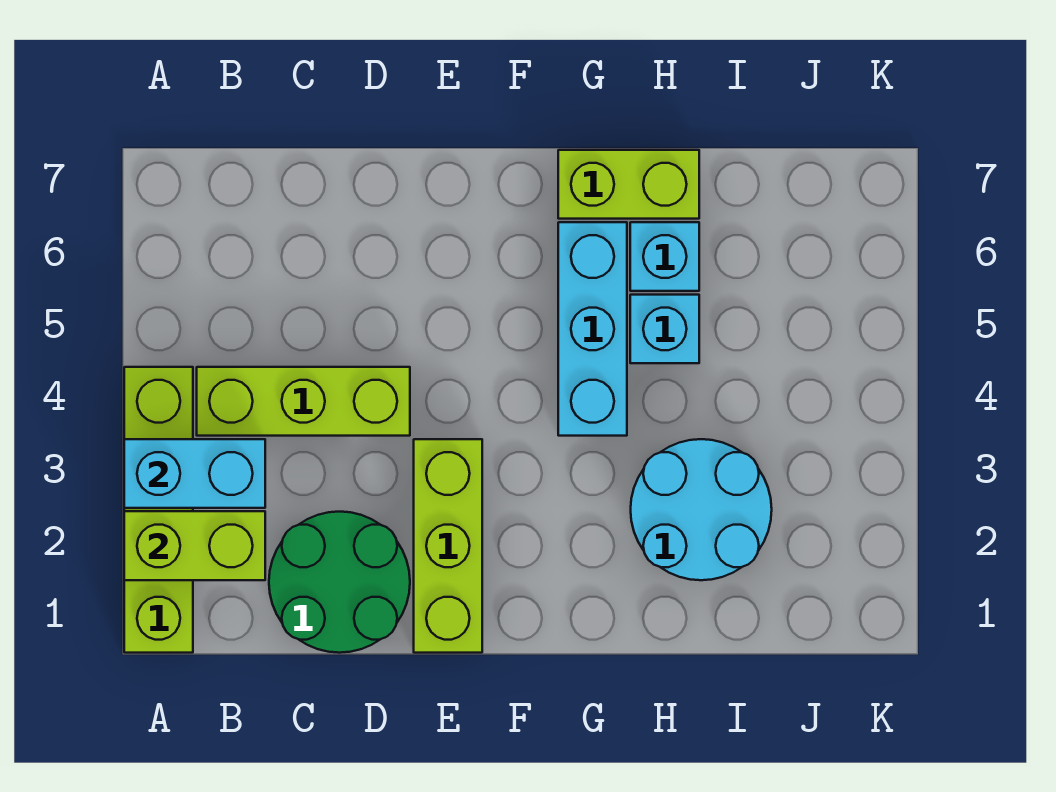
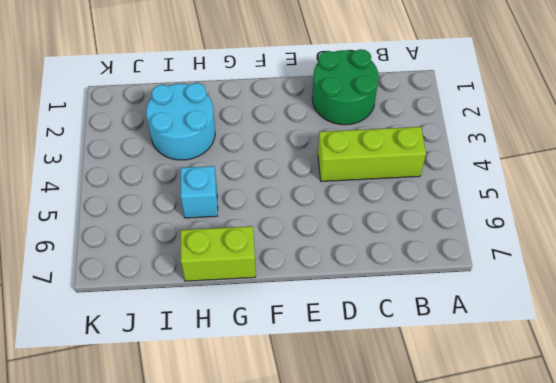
none -> lime brick A1:A4 level 1
none -> lime brick E1:E3 level 1

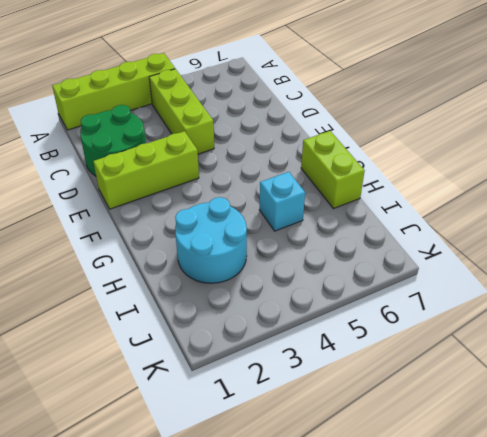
none -> cyan brick G4:G6 level 1
none -> cyan brick H6 level 1

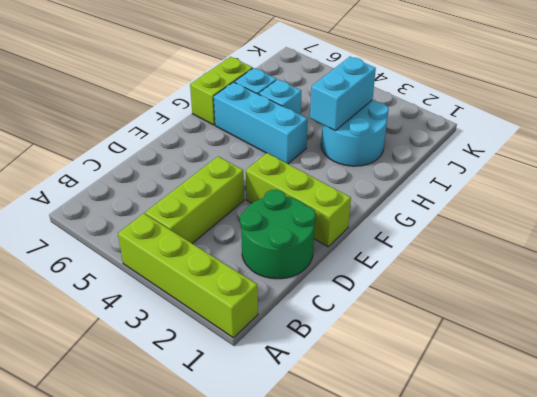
cyan brick H3:I3 level 2 -> cyan brick A3:B3 level 2
none -> lime brick A2:B2 level 2

